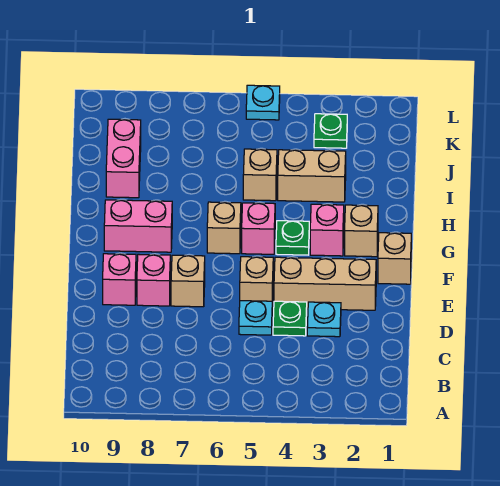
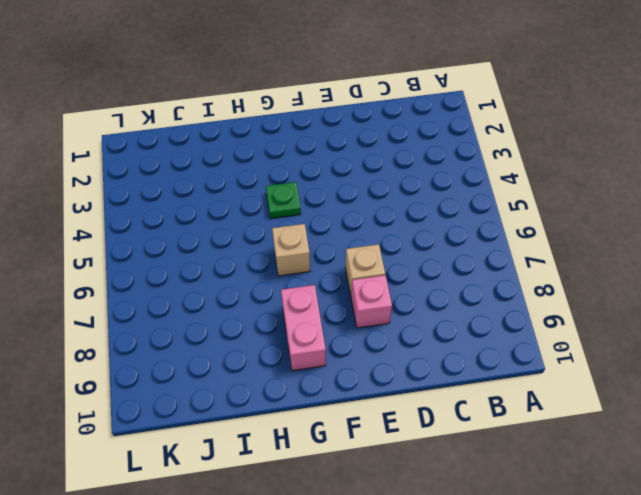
none -> cyan plate D3 level 1
none -> green plate D4 level 1
none -> cyan plate D5 level 1

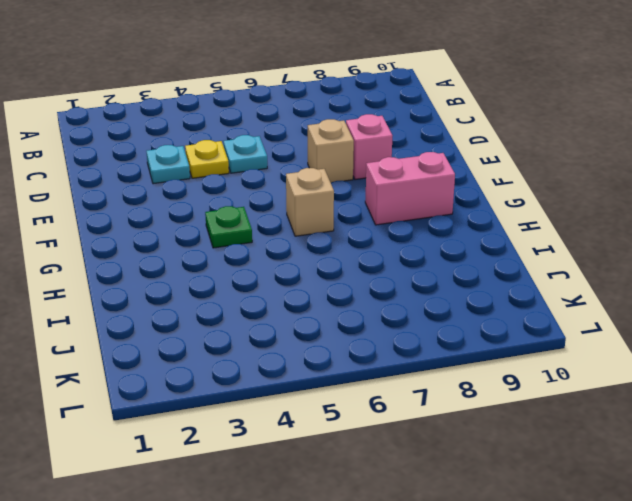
yellow plate D4 level 1 -> green plate D4 level 1
none -> tan brick E2:E4 level 1
none -> tan brick E5 level 1
none -> pink brick E9 level 1

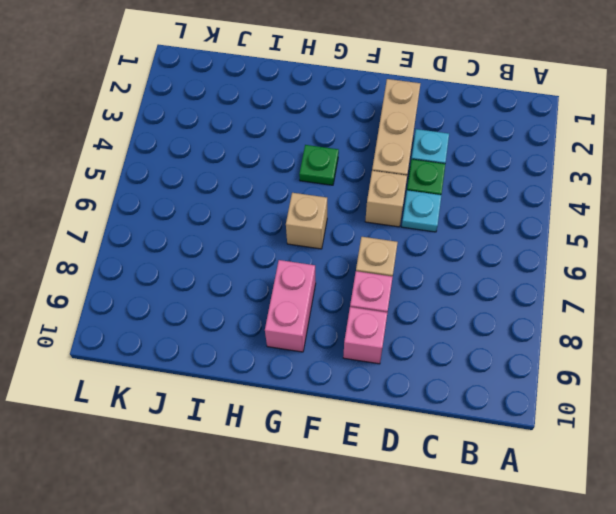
none -> tan brick F1 level 1
none -> tan brick G2 level 1
none -> pink brick G3 level 1

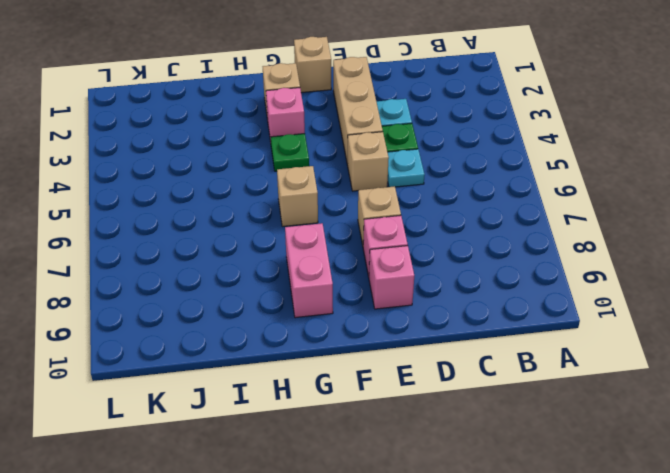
none -> pink brick G5 level 1
none -> tan brick I3:I4 level 1
none -> tan brick I5 level 1

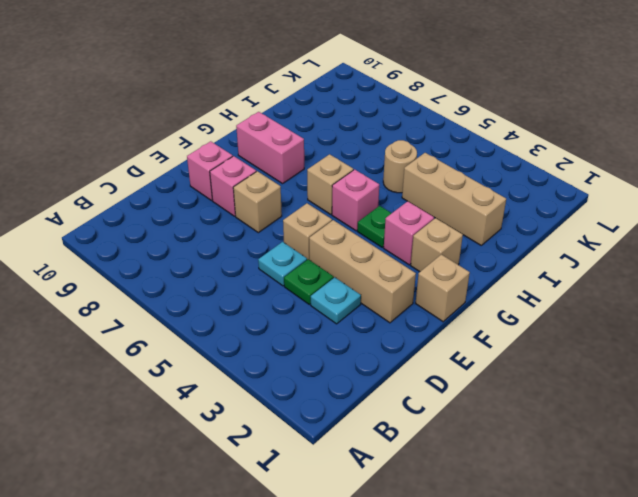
tan brick I2:I4 level 1 -> tan brick I3:I4 level 1
tan round brick I5 level 1 -> tan brick I5 level 1
none -> pink brick I9:J9 level 1
none -> green plate K3 level 1
none -> cyan plate L5 level 1

